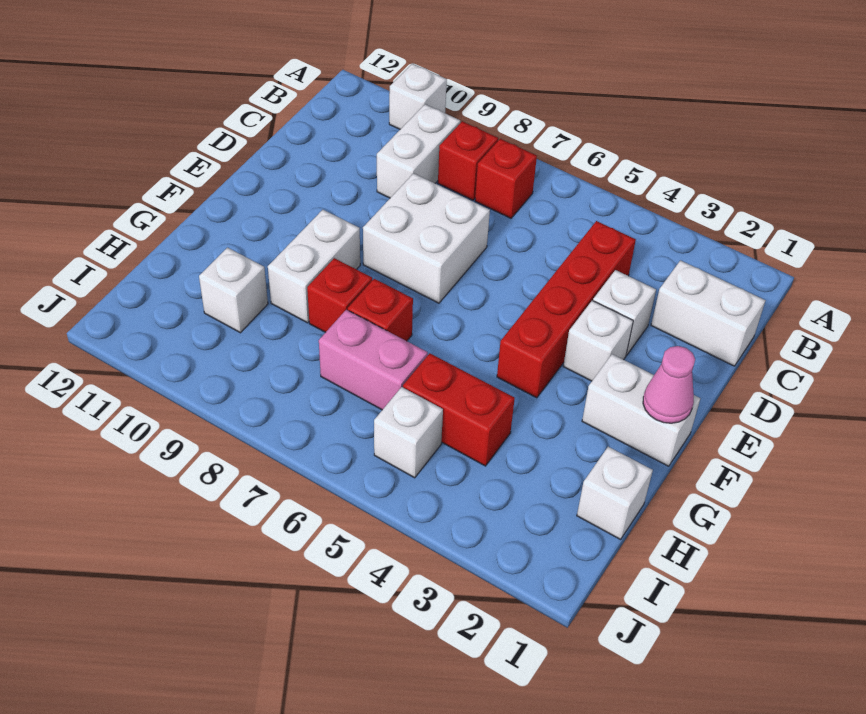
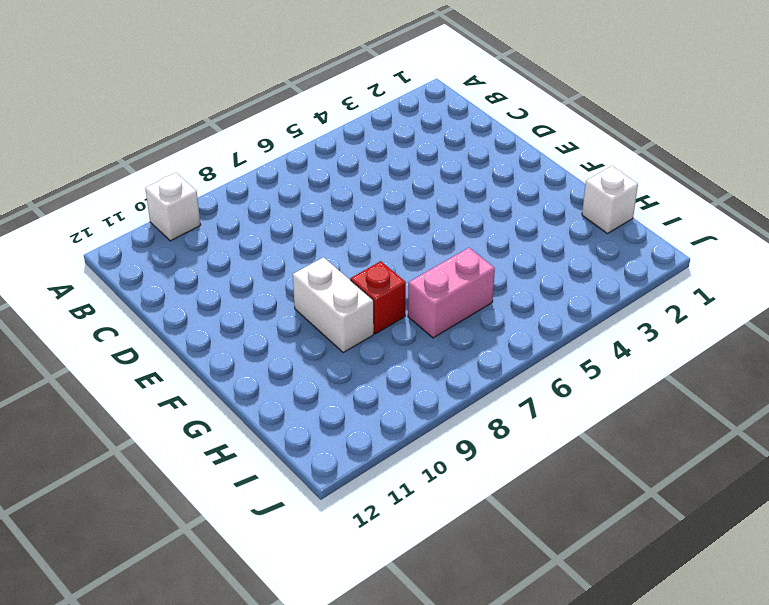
none -> red brick B7 level 1
none -> red brick B8 level 1
none -> white brick B9:C9 level 1

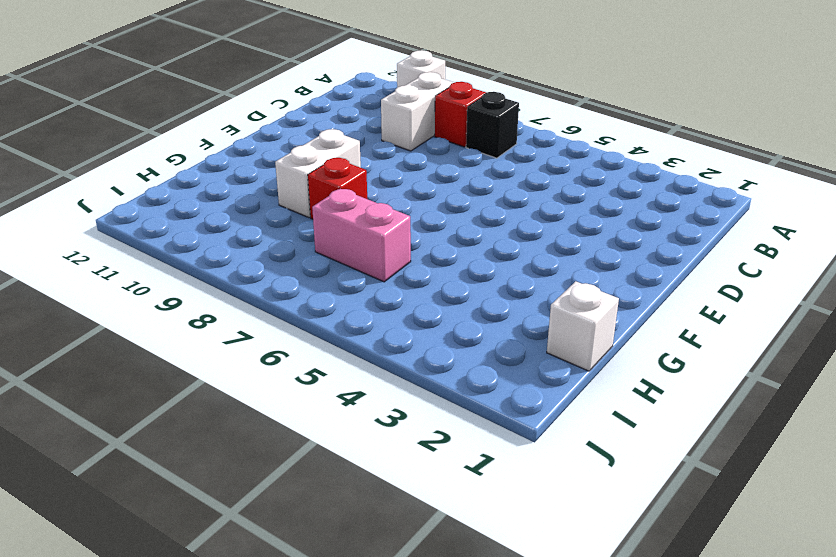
black brick B7 level 1 -> red brick B7 level 1
none -> white brick C1:C2 level 1
none -> red brick C4:F4 level 1
none -> white brick D3 level 1

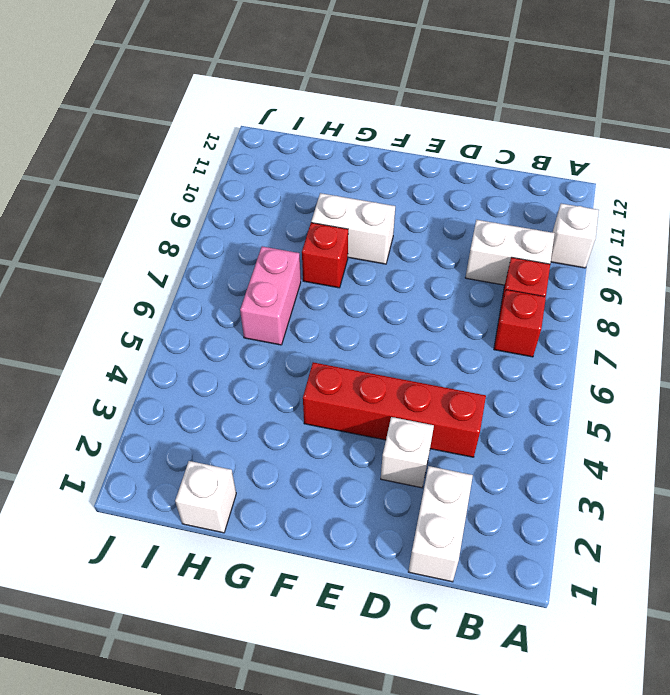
none -> white brick D7:E8 level 1
none -> white brick E3 level 1
none -> white brick F1:F2 level 1

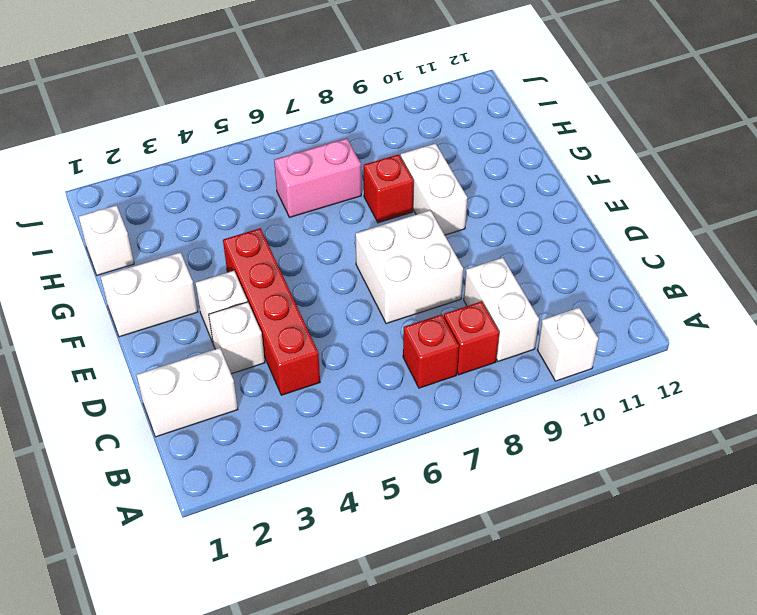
none -> red brick G7 level 1
none -> red brick H4:H5 level 1
none -> white brick H10 level 1

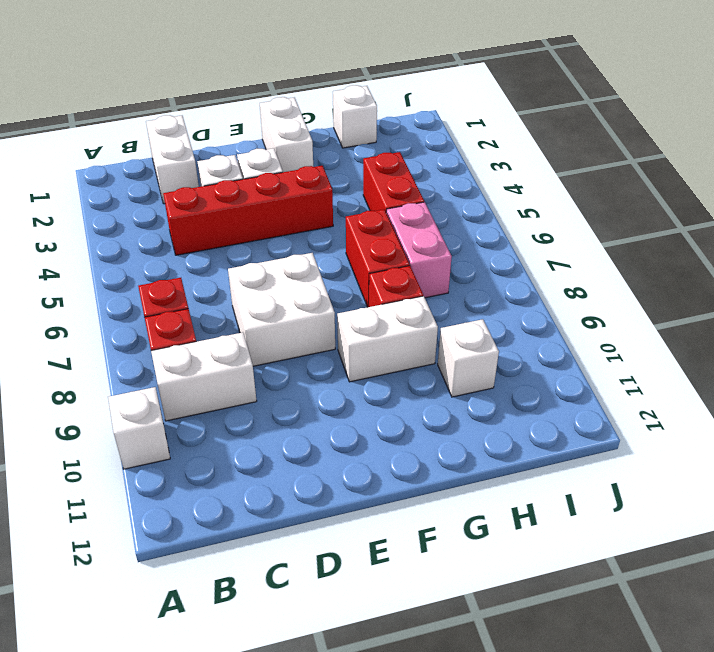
red brick G6:G7 level 1 -> red brick G7 level 1
none -> white brick I5 level 1
none -> pink cone F1 level 2

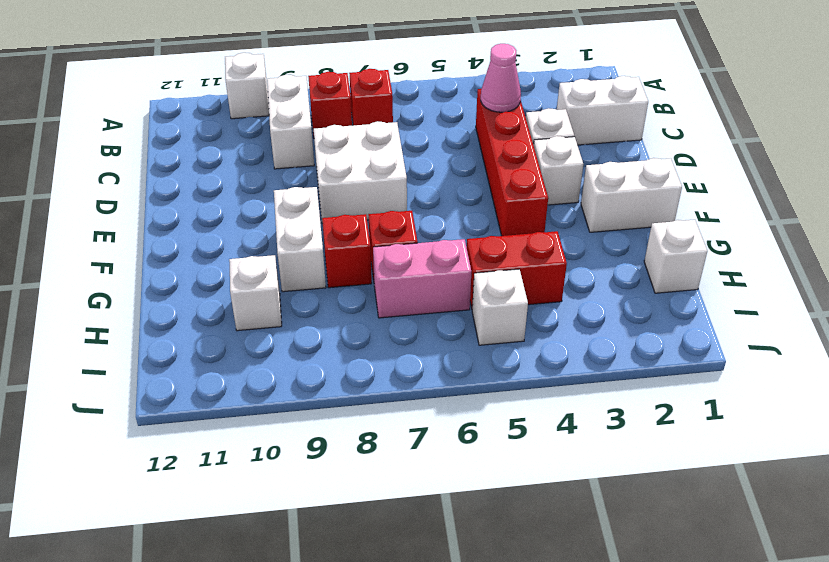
pink cone C4 level 2 -> pink cone F1 level 2

